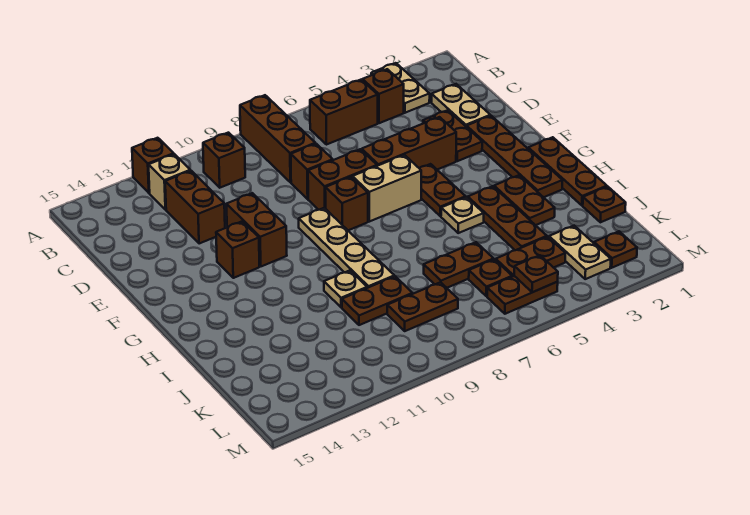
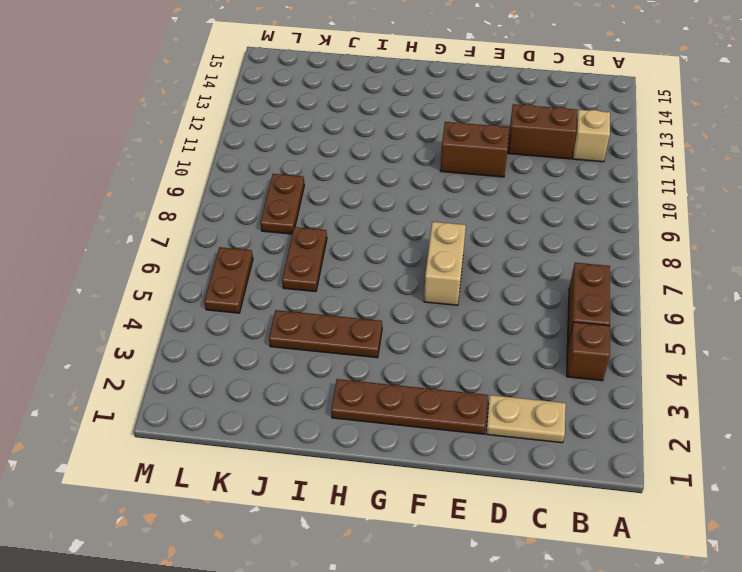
none -> tan plate A3:B3 level 1
none -> brown brick A8:C8 level 1
none -> brown brick A12 level 1
none -> brown brick B10 level 1

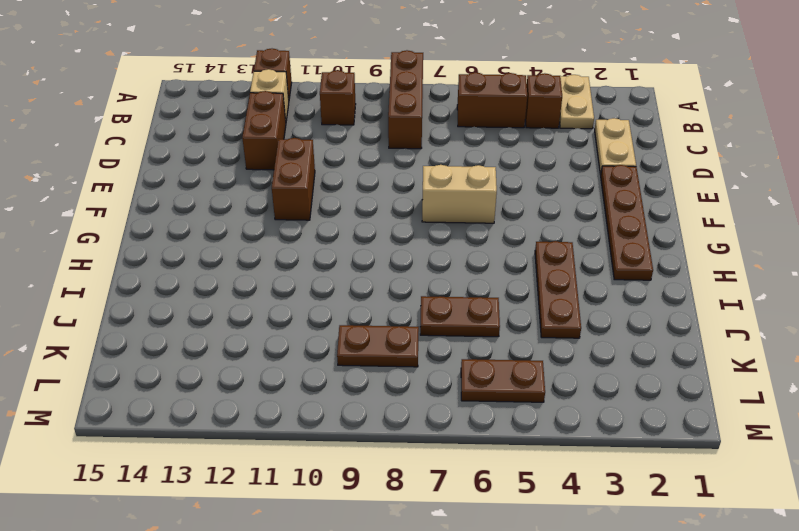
none -> brown plate D3:E3 level 1
none -> brown brick D8 level 1
none -> brown brick E4:E6 level 1
none -> brown brick E7:E8 level 1

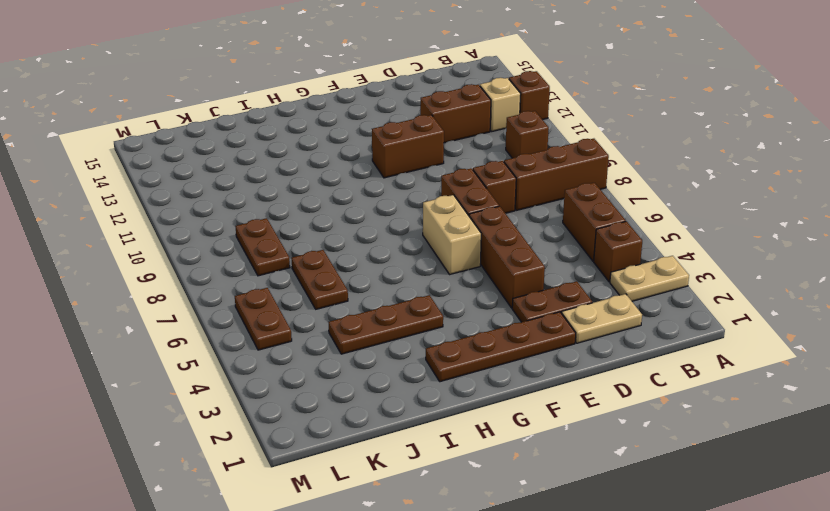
none -> brown plate F5:G5 level 1
none -> brown brick F8 level 1
none -> tan plate F9:I9 level 1
none -> brown brick F12 level 1

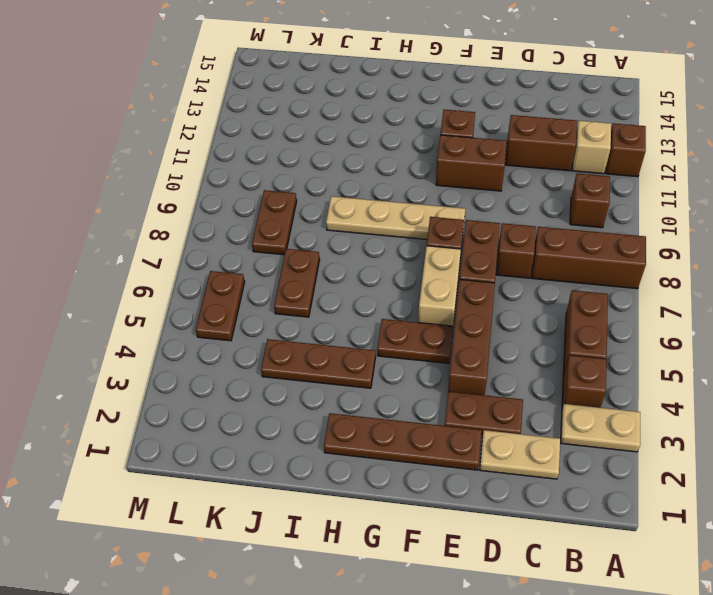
none -> brown plate G1:I1 level 1
none -> brown plate H3:I3 level 1
none -> tan plate H5 level 1
none -> tan plate I10 level 1

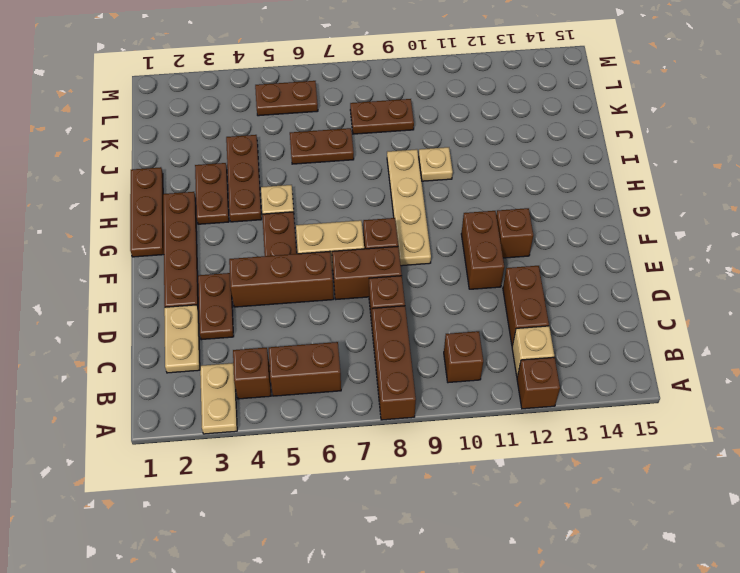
none -> brown plate J1 level 1
none -> brown plate J9:J10 level 1
none -> tan plate K3:L3 level 1
none -> brown plate K4:K5 level 1

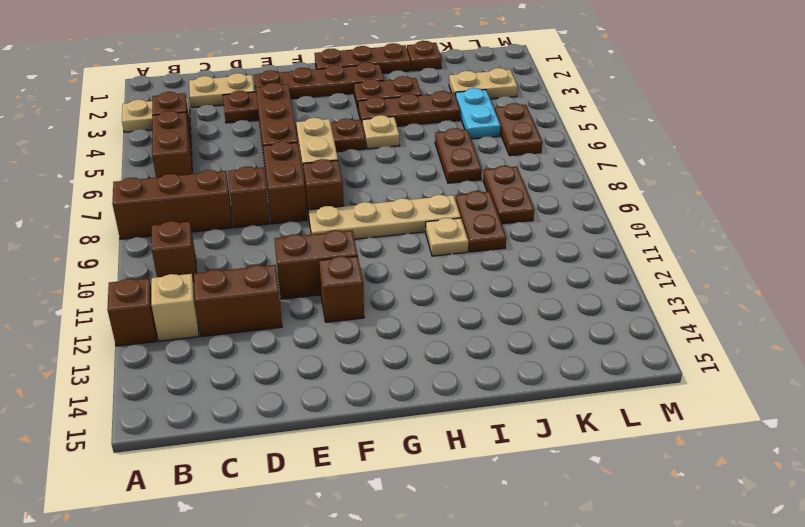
cyan plate K4:K5 level 1 -> brown plate K4:K5 level 1
none -> brown plate K6 level 1
none -> brown plate L2 level 1
none -> brown plate L5 level 2

